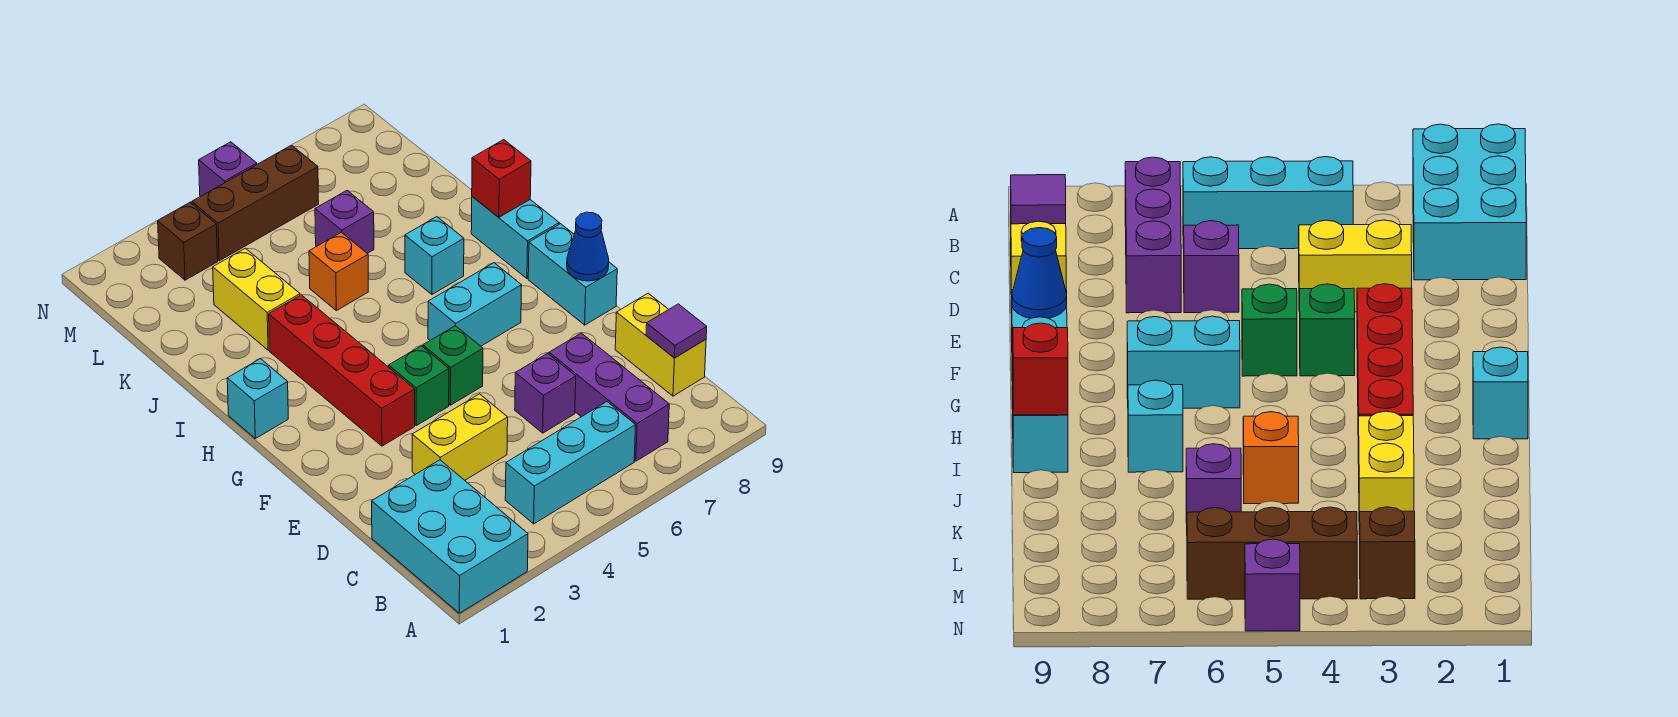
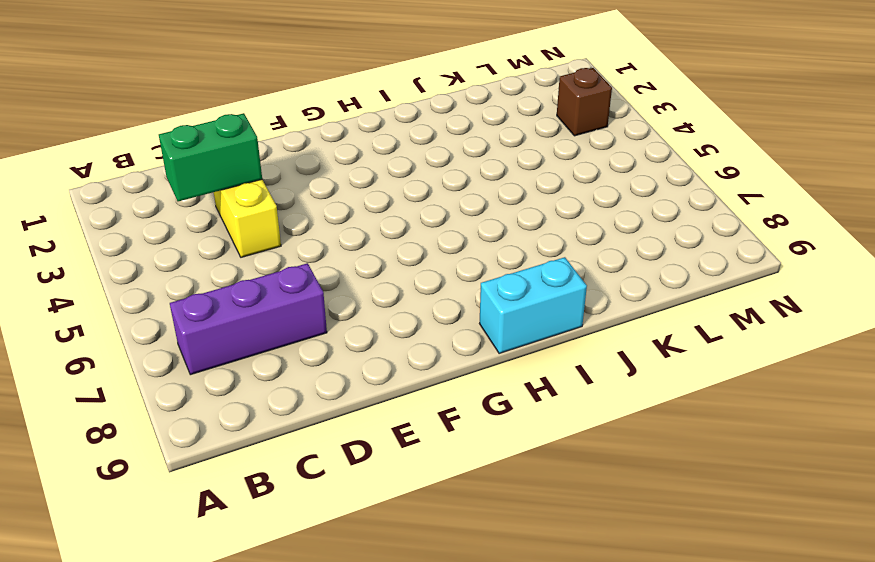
green brick C3:D3 level 2 -> none
none -> cyan brick A1:C2 level 1
none -> cyan brick B4:B6 level 1
none -> yellow brick C9:D9 level 1

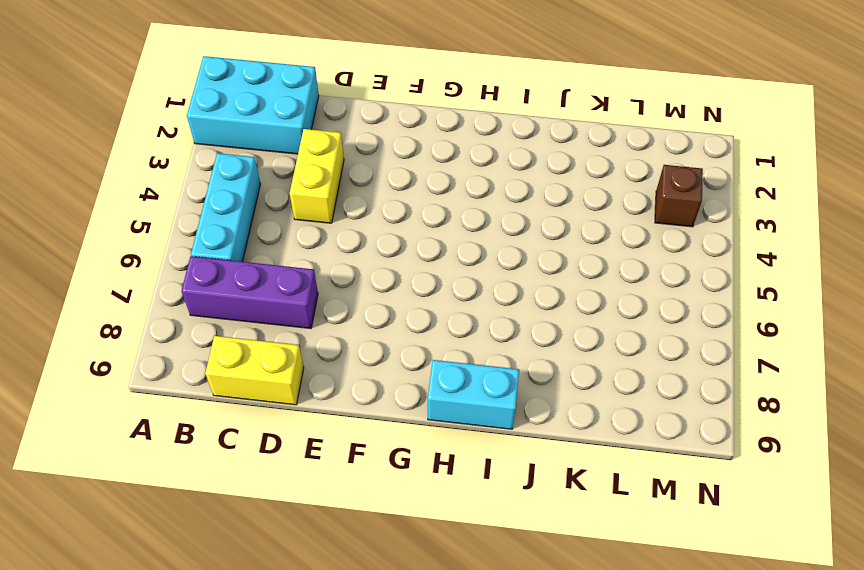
none -> purple brick D6 level 1
none -> red brick F3:I3 level 1
none -> green brick F4 level 1

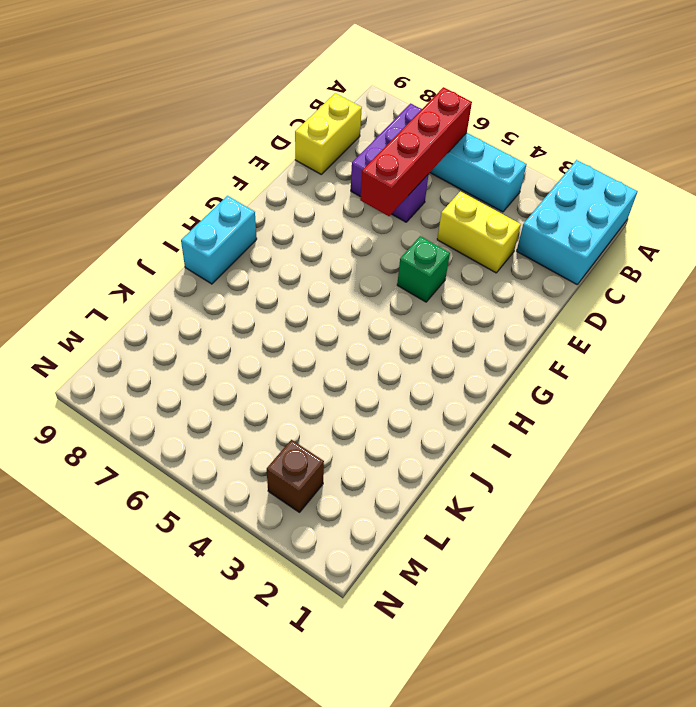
red brick B6:E6 level 2 -> red brick F3:I3 level 1
none -> green brick F5 level 1
none -> cyan brick F9:G9 level 1
none -> cyan brick G6:G7 level 1

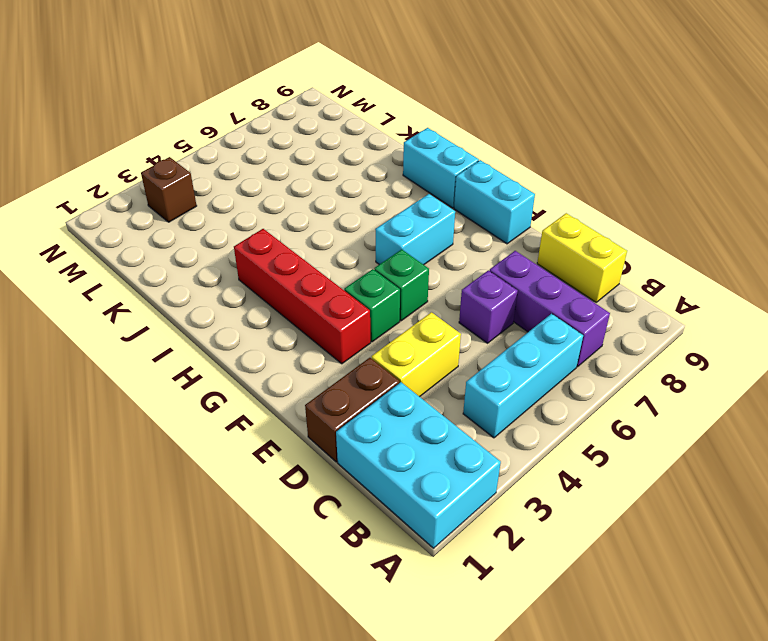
brown brick D1:D2 level 1 -> none
none -> cyan brick H1 level 1
none -> cyan brick I7 level 1
none -> yellow brick J3:K3 level 1

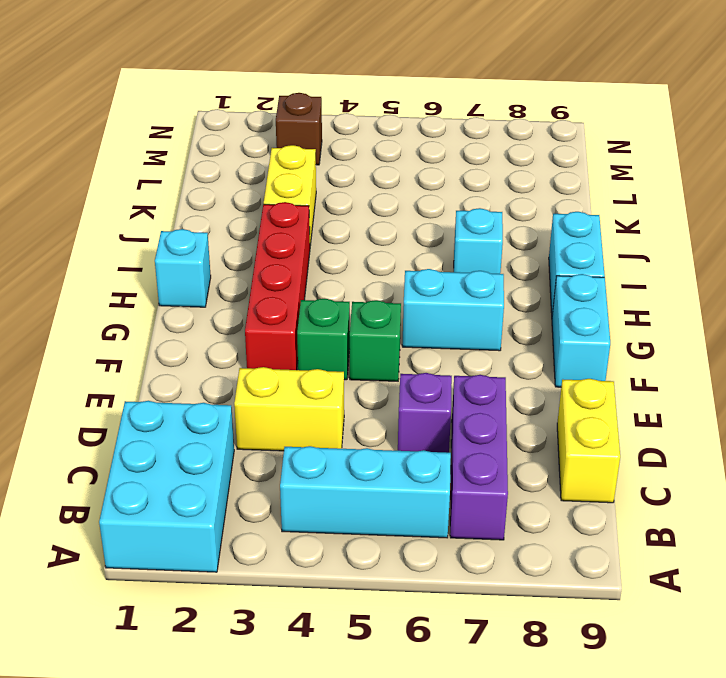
none -> orange brick J5 level 1
none -> purple brick K6 level 1
none -> brown brick M4:M6 level 1

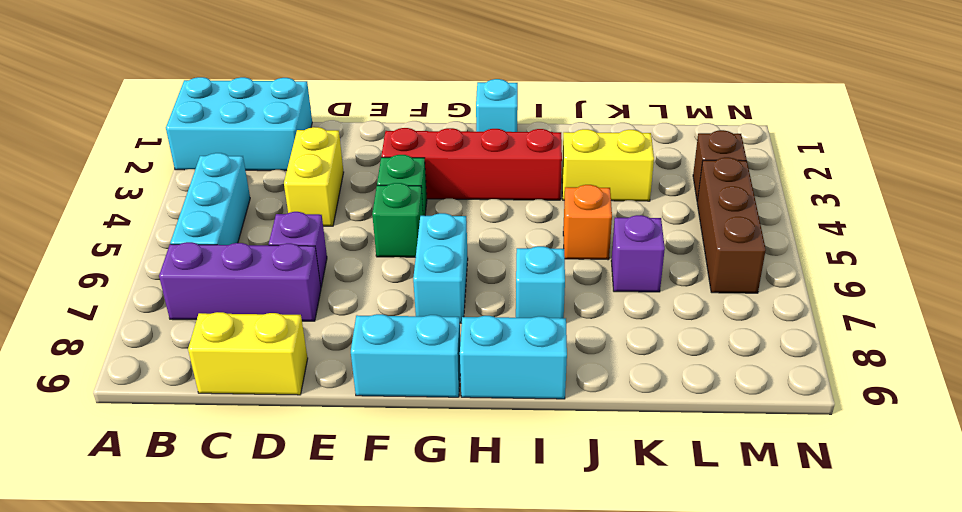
none -> purple brick N5 level 1
none -> purple tile C9 level 2
none -> blue cone F9 level 2

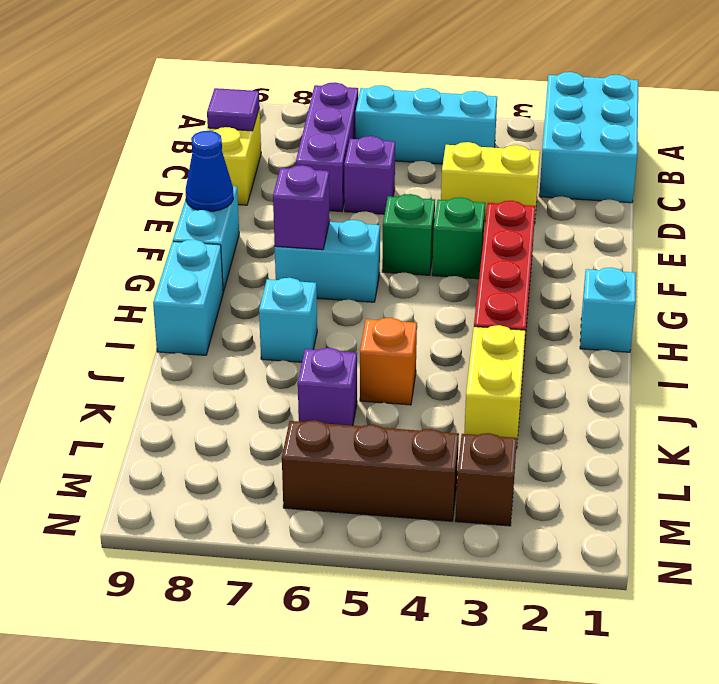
purple brick G7 level 2 -> purple brick N5 level 1
none -> red brick I9 level 2

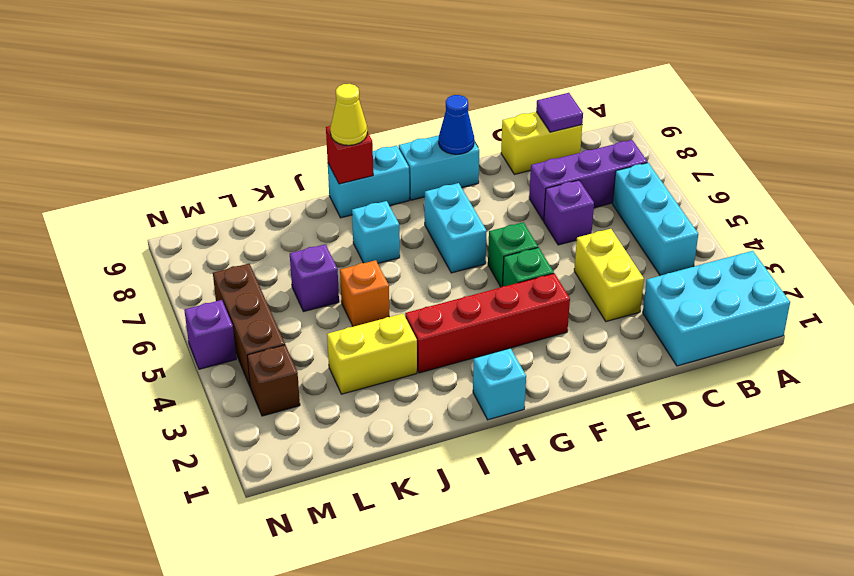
yellow cone I9 level 3 -> none

